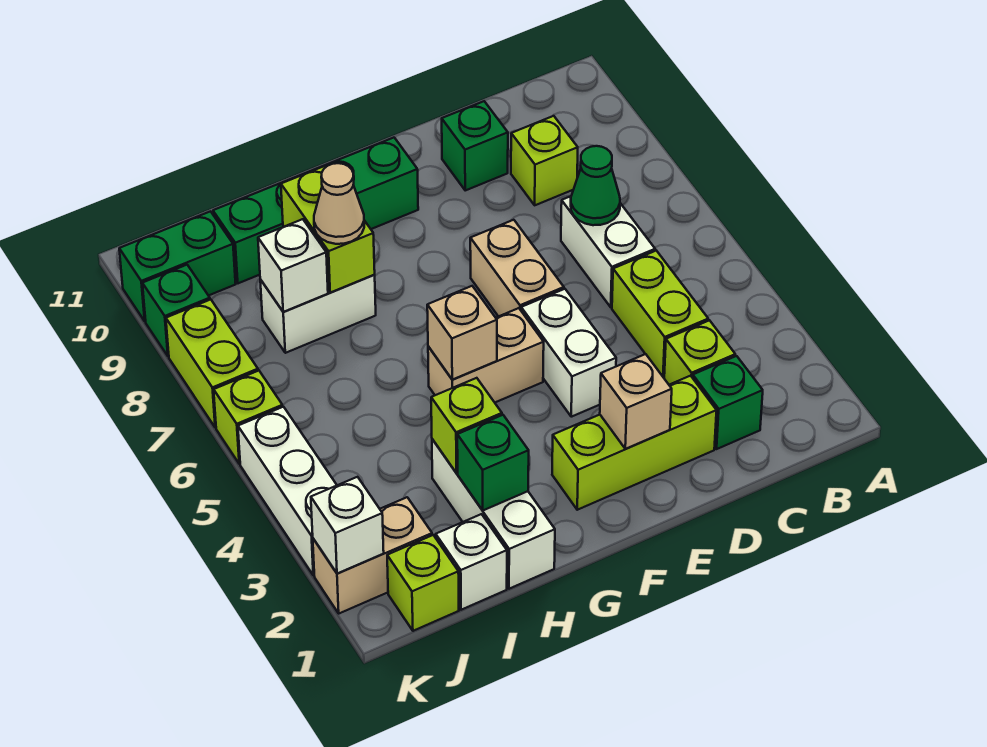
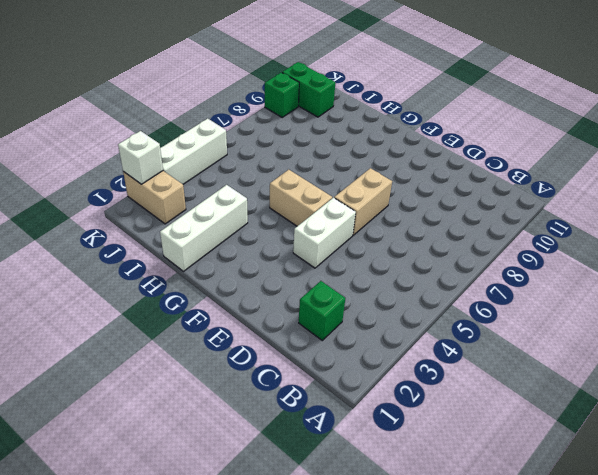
none -> lime brick C3 level 1
none -> lime brick C4:C5 level 1
none -> white brick C6:C7 level 1
none -> lime brick C9 level 1

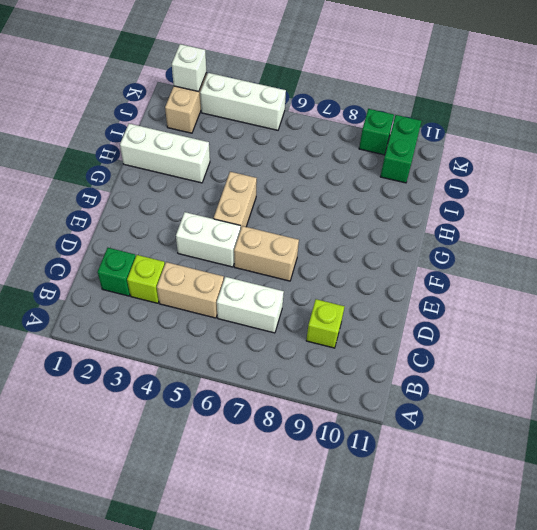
tan brick C4:C5 level 1 -> lime brick C4:C5 level 1
none -> lime brick D2:F2 level 1
none -> green brick D10 level 1
none -> green brick F10:I10 level 1
none -> white brick H8:I8 level 1

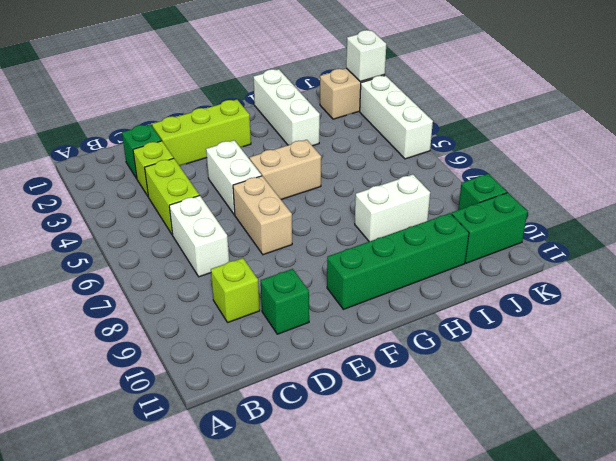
none -> white brick I1 level 1
none -> lime brick J1 level 1
none -> lime brick K6 level 1
none -> lime brick K7:K8 level 1

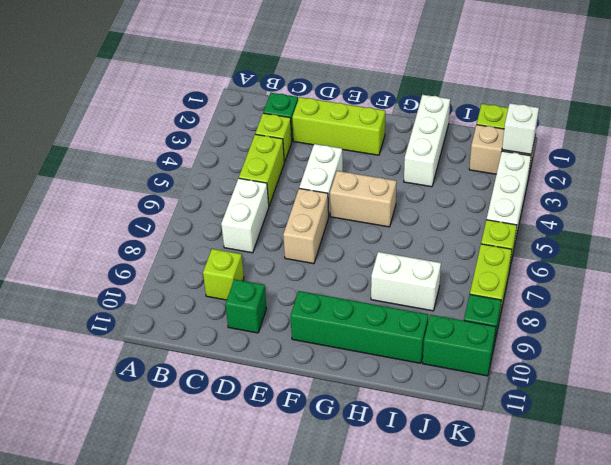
none -> white brick I1 level 1
none -> green cone C7 level 2
none -> tan brick E2 level 2
none -> tan brick G5 level 2

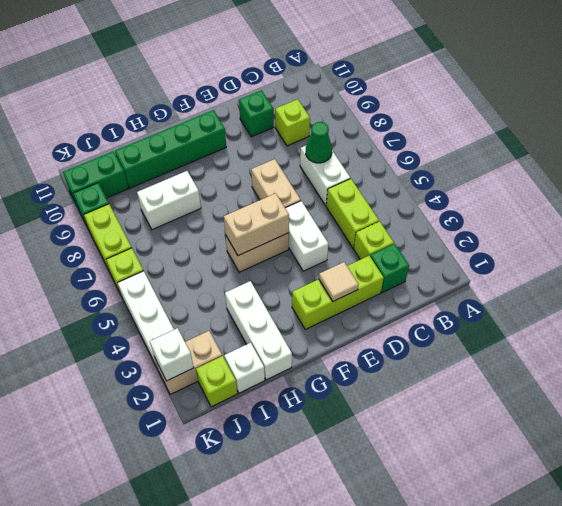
tan tile E2 level 2 -> tan brick E2 level 2
tan brick F5:G5 level 2 -> tan brick G5 level 2
none -> green brick H2 level 2
none -> lime brick H3 level 2
none -> lime brick H8:H9 level 2
none -> white brick I8 level 2

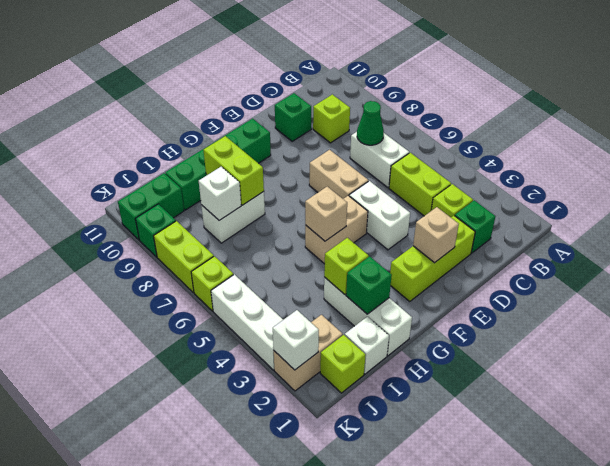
none -> tan cone H8 level 3

